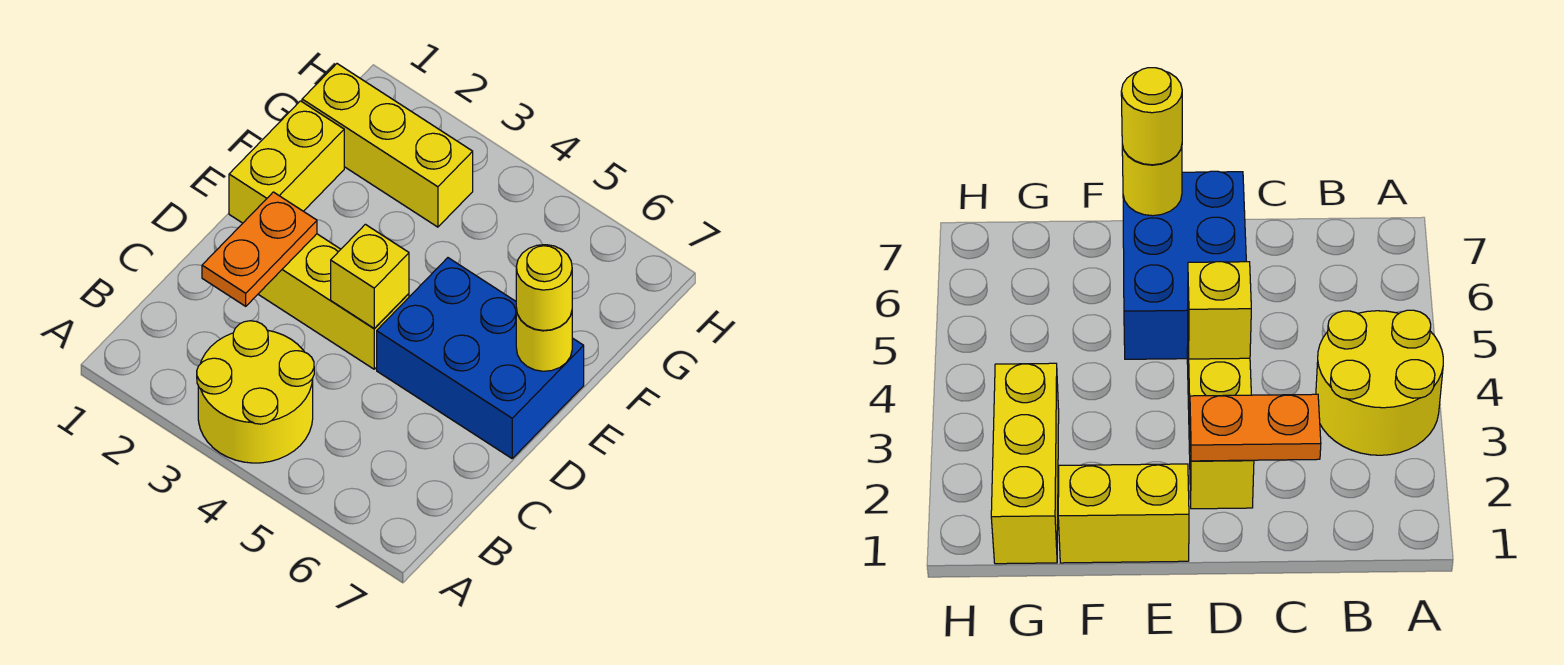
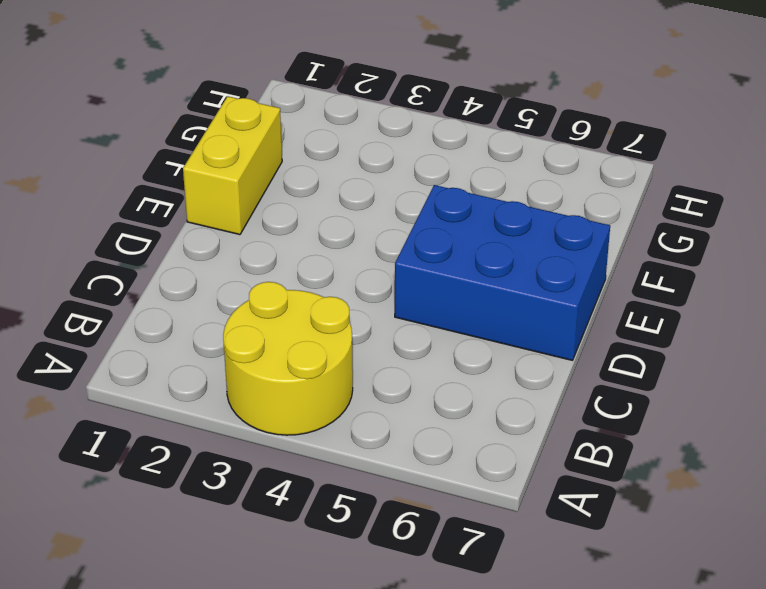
none -> yellow brick D2:D4 level 1
none -> yellow brick G1:G3 level 1

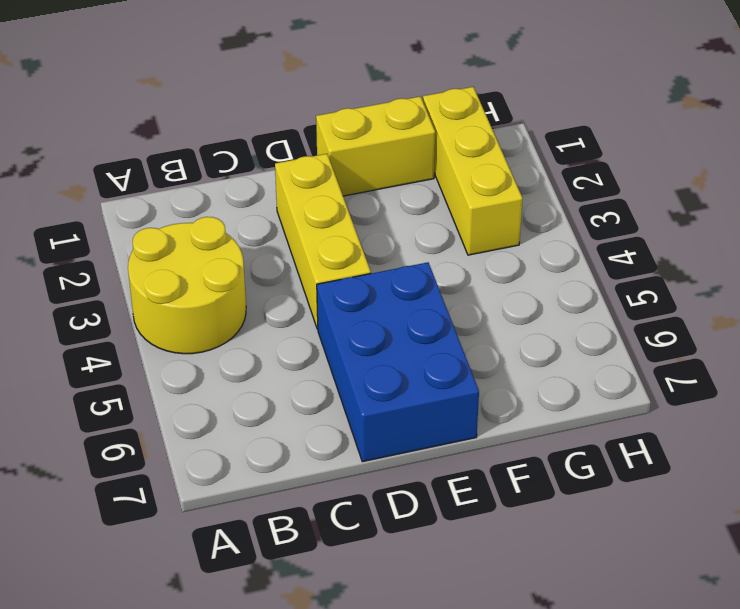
none -> orange plate C2:D2 level 2
none -> yellow brick D4 level 2

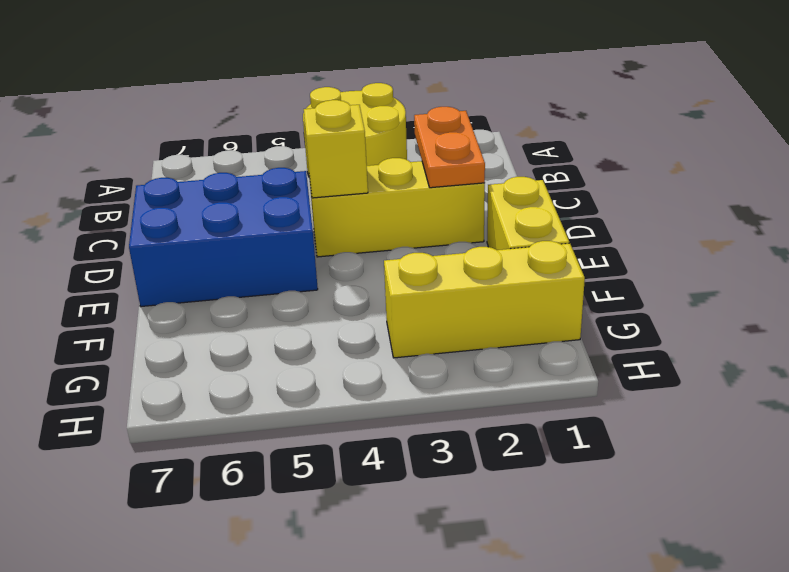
none -> yellow round brick E7 level 2
none -> yellow round brick E7 level 3

